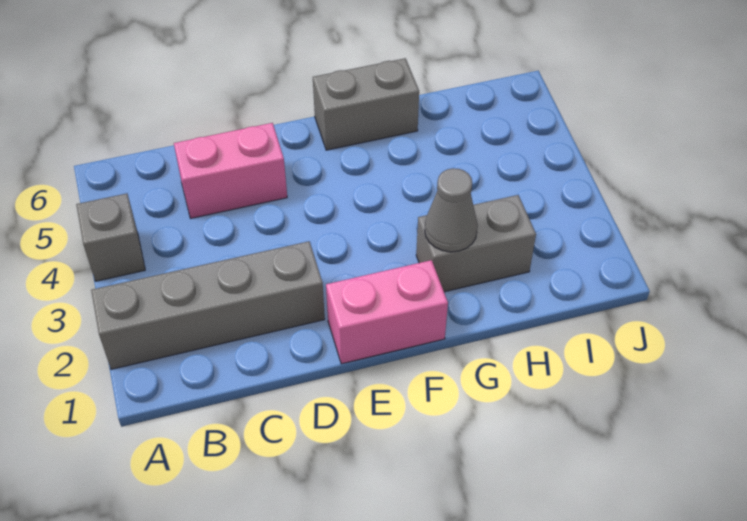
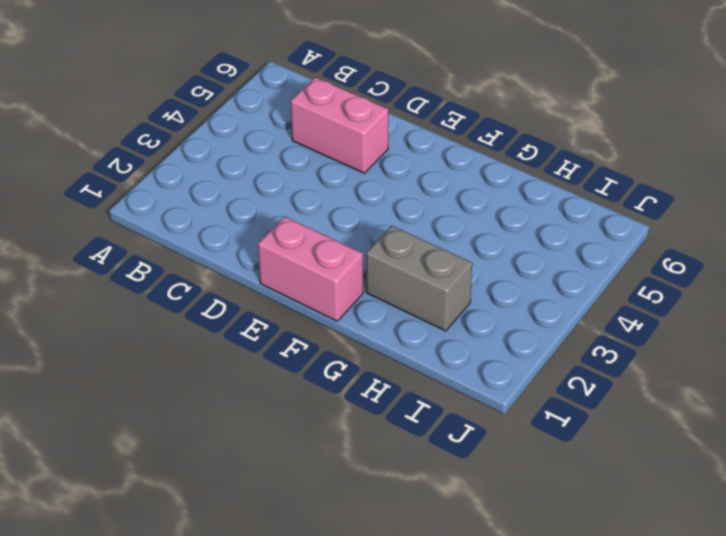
none -> grey brick A2:D2 level 1
none -> grey brick A4 level 1

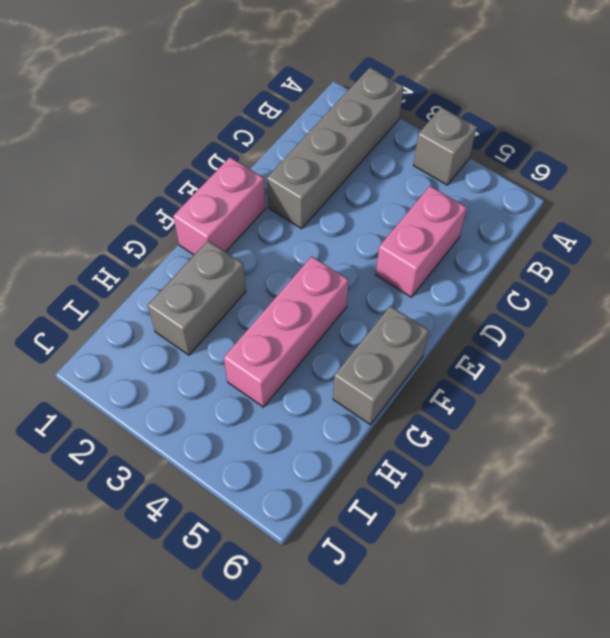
pink brick F4:H4 level 1 -> none
none -> grey cone G2 level 2

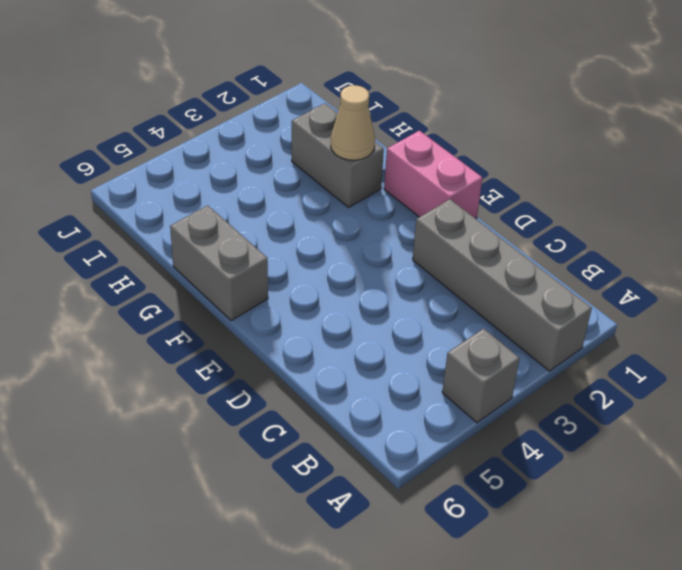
tan cone G2 level 2 -> grey cone G2 level 2
none -> pink brick C5:D5 level 1

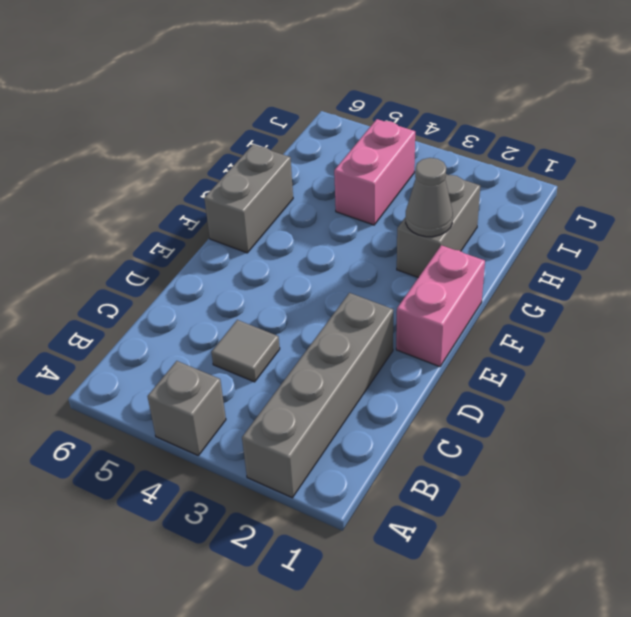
grey tile C4 level 1 -> none
pink brick H4:I4 level 1 -> pink brick C5:D5 level 1

